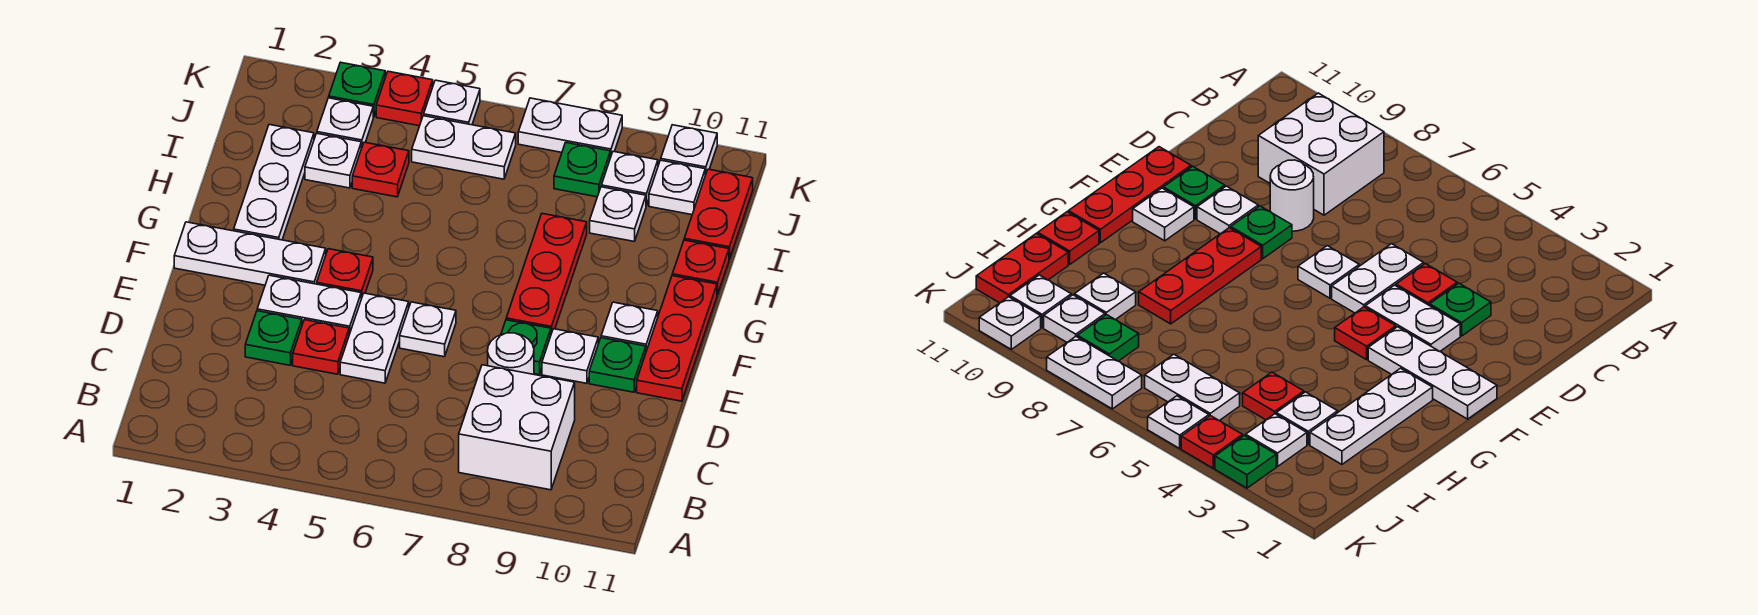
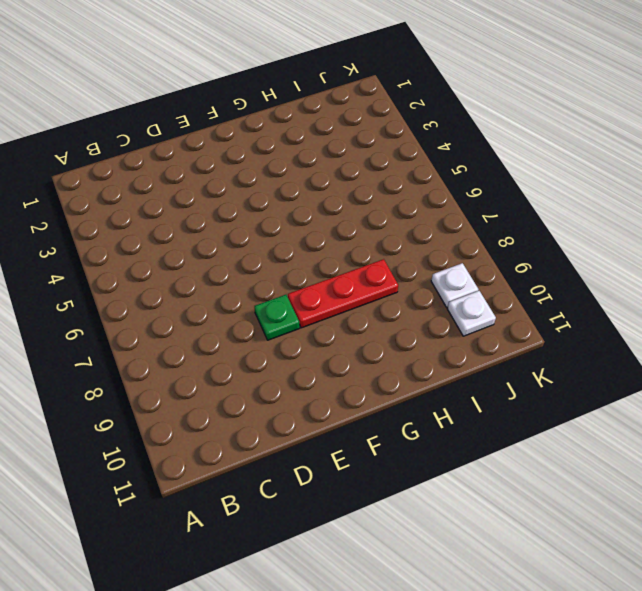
none -> white brick B8:C9 level 1
none -> green plate D3 level 1
none -> red plate D4 level 1
none -> white plate D5:E5 level 1

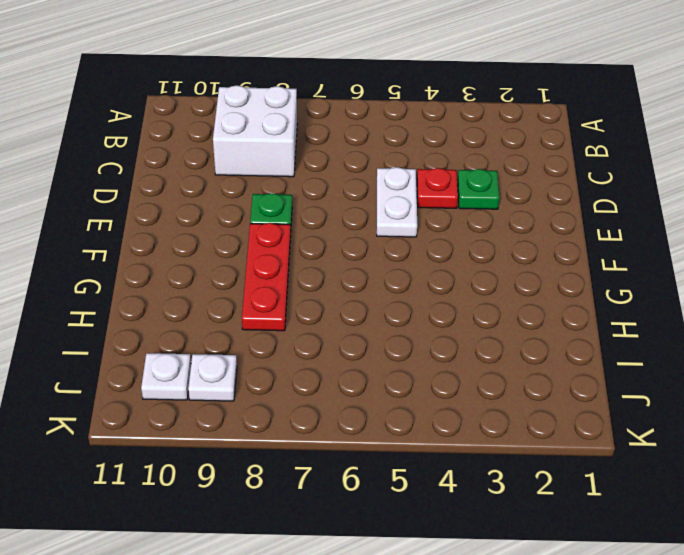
none -> white round brick D8 level 1
none -> white plate E3:E4 level 1
none -> white plate E6 level 1
none -> white plate E9 level 1

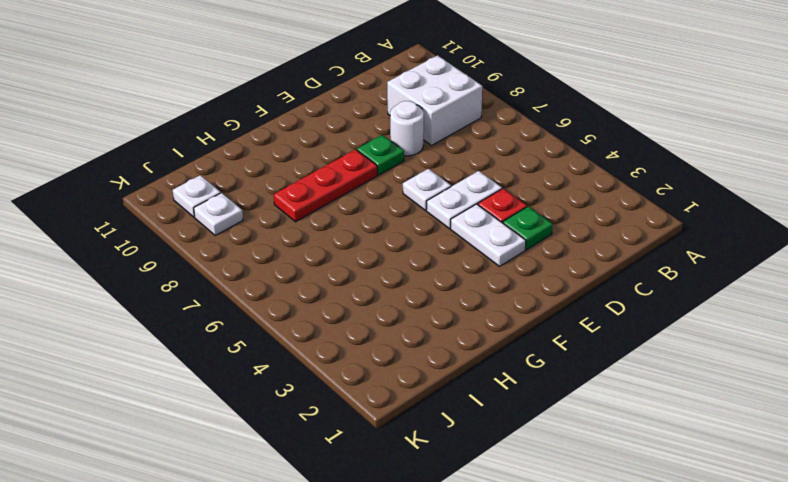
none -> white plate E9 level 1
none -> green plate E10 level 1
none -> red plate E11:G11 level 1
none -> white plate F1:F3 level 1

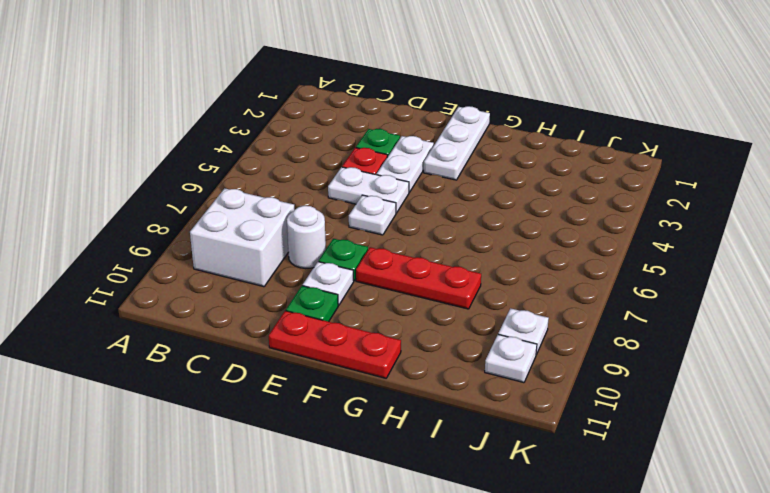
none -> red plate F4 level 1
none -> white plate F10 level 1
none -> white plate G2:I2 level 1
none -> red plate H11 level 1

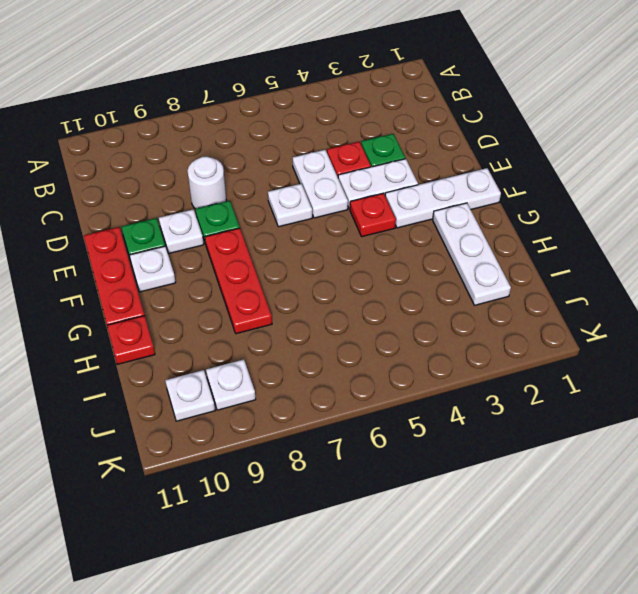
none -> white brick B8:C9 level 1
none -> white plate I3 level 1
none -> red plate I4 level 1
none -> white plate I9 level 1

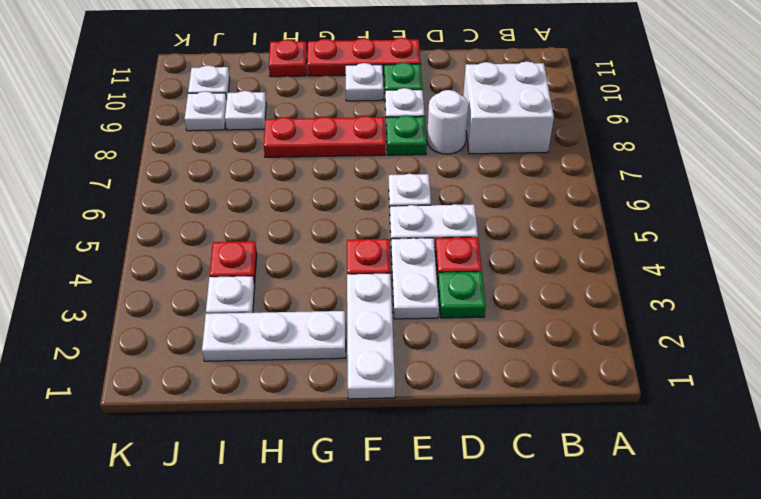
none -> red plate I11:J11 level 1
none -> white plate J3 level 1
none -> white plate J5:J6 level 1
none -> green plate J8 level 1

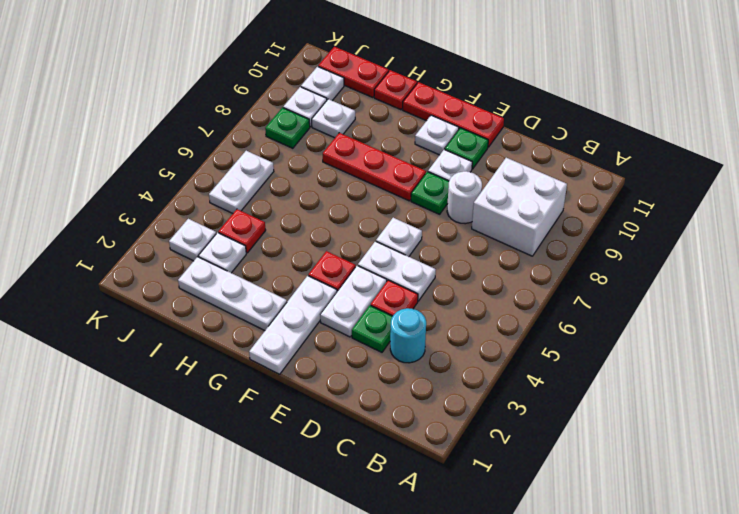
cyan round brick C3 level 1 -> none
none -> green plate K3 level 1
none -> red plate K4 level 1
none -> white plate K5 level 1
none -> white plate K7:K8 level 1

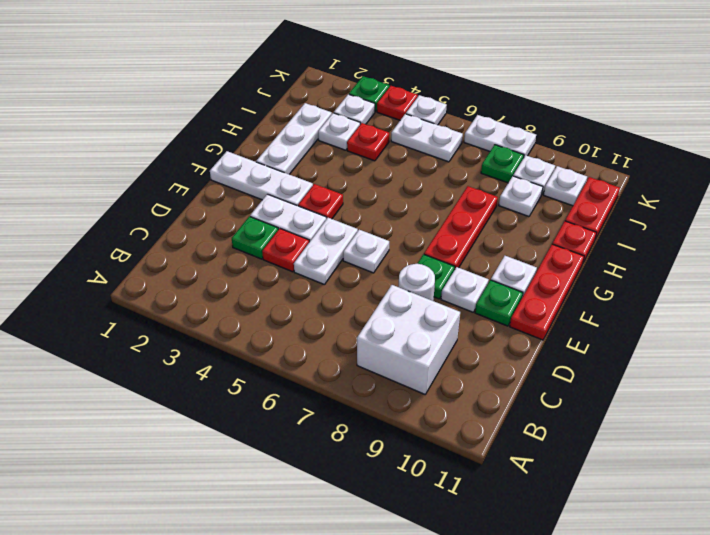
none -> white plate K10 level 1

